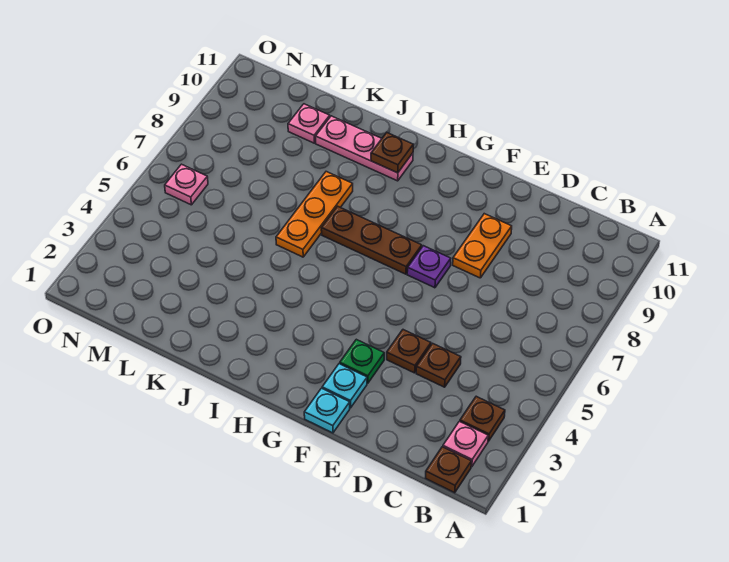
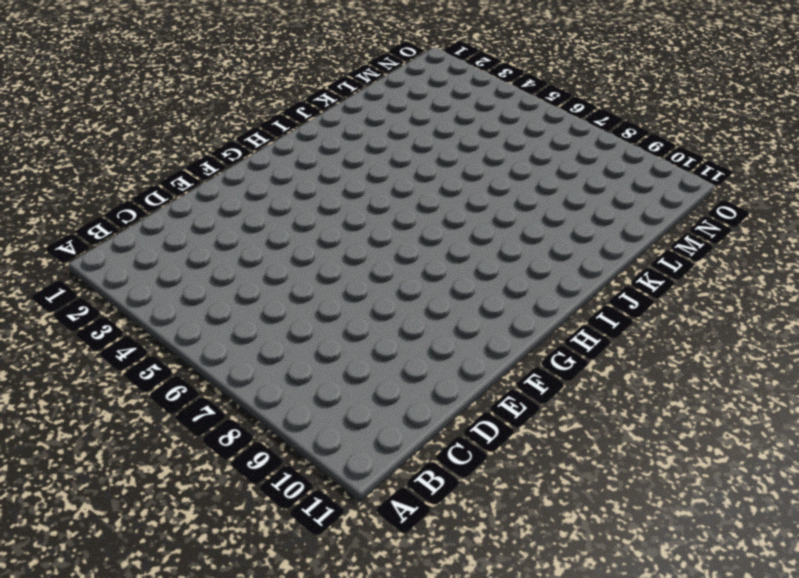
none -> brown plate B1 level 1
none -> pink plate B2 level 1
none -> brown plate B3 level 1

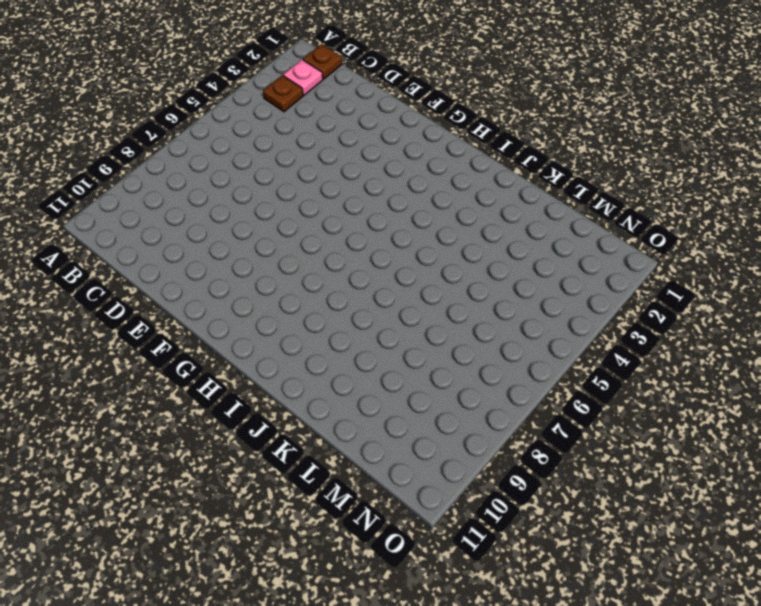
none -> brown plate D4 level 1
none -> brown plate E4 level 1
none -> orange plate E8:E9 level 1

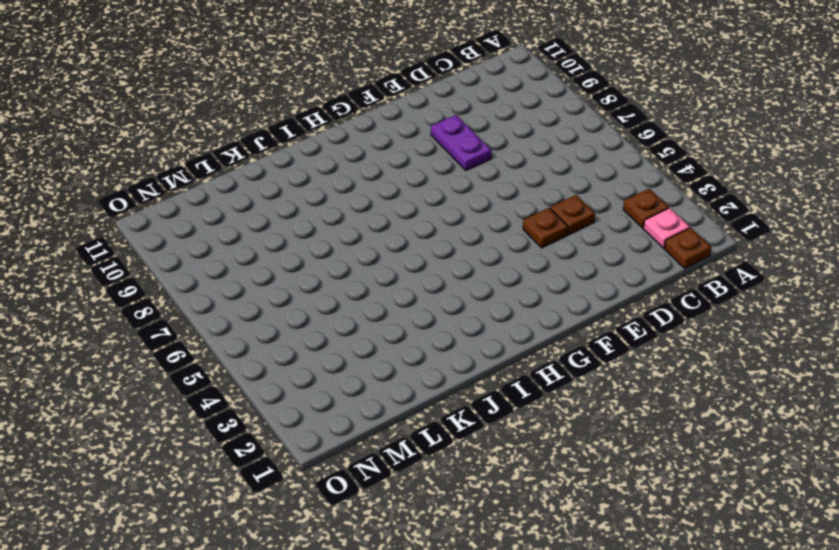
purple plate E8:E9 level 1 -> orange plate E8:E9 level 1
none -> cyan plate F1 level 1
none -> cyan plate F2 level 1
none -> green plate F3 level 1

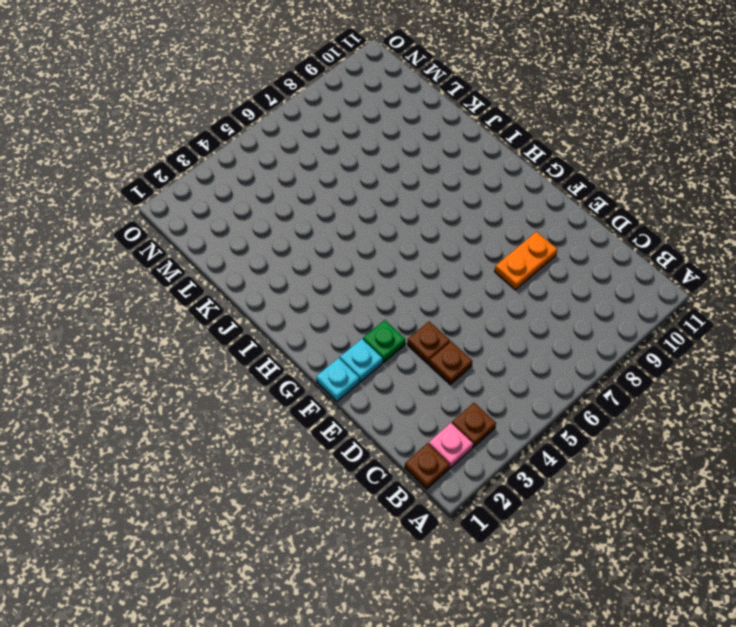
none -> purple plate F7 level 1
none -> brown plate G7:I7 level 1
none -> pink plate I10:K10 level 1

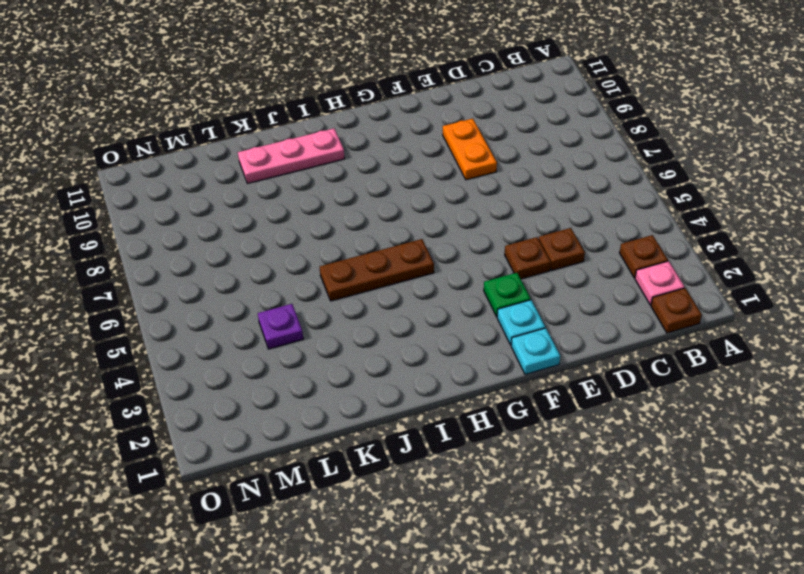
brown plate H5:J5 level 1 -> brown plate G7:I7 level 1
purple plate L4 level 1 -> purple plate F7 level 1
none -> orange plate J6:J8 level 1
none -> pink plate L10 level 1
none -> pink plate N6 level 1

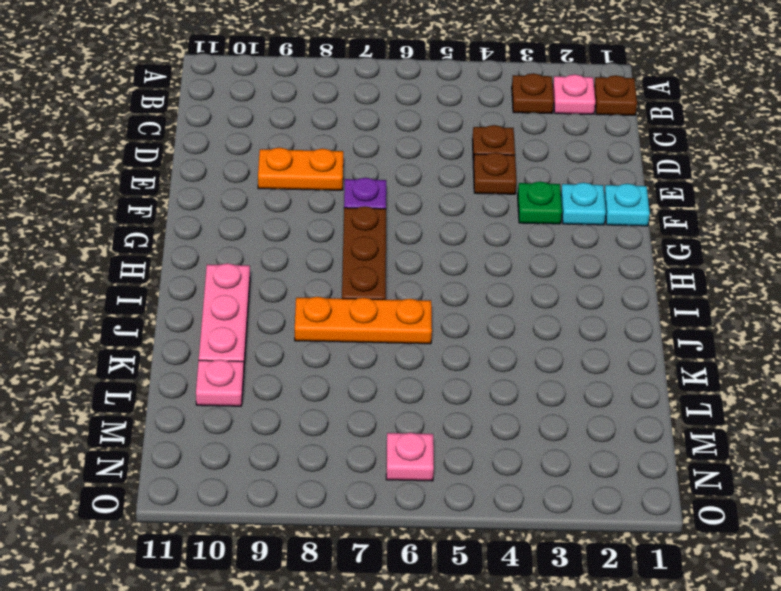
none -> brown plate I10 level 2

